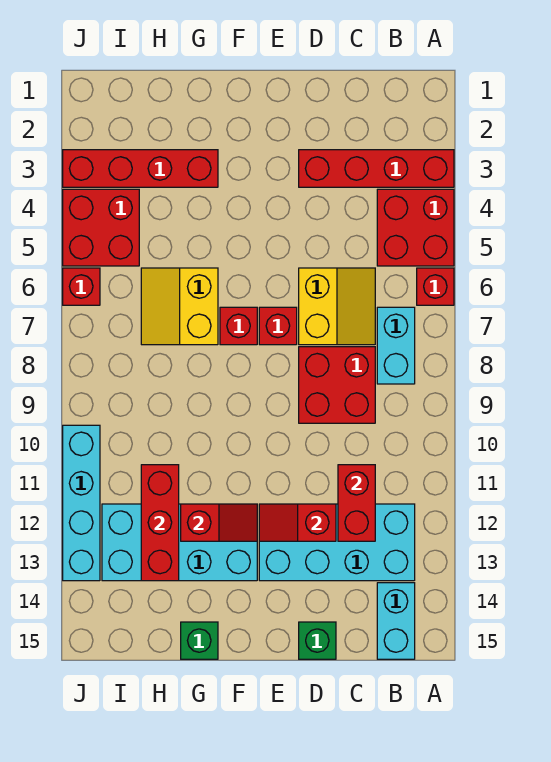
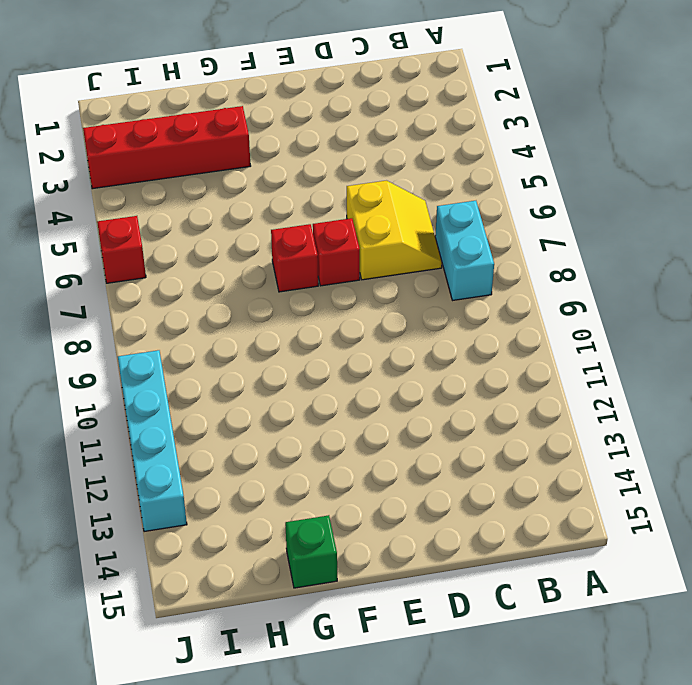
none -> red brick A3:D3 level 1
none -> red brick A4:B5 level 1
none -> red brick A6 level 1

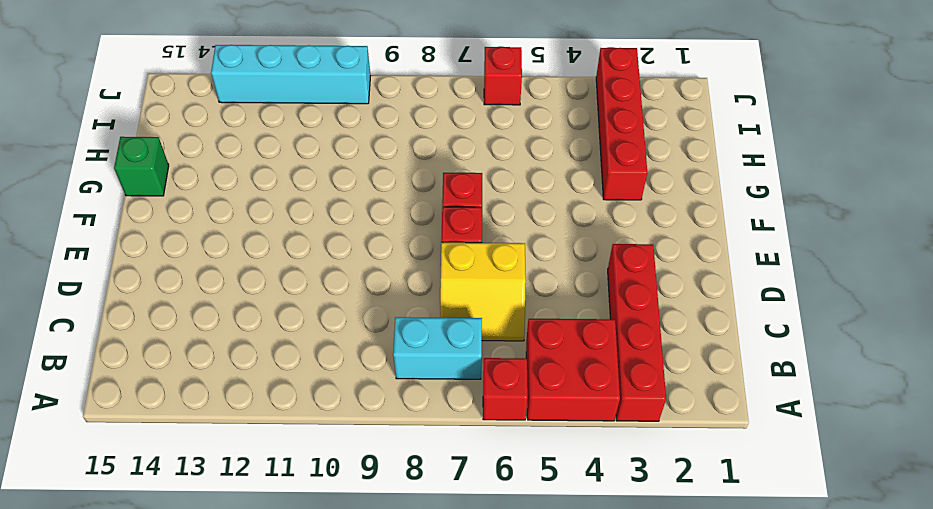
none -> cyan brick B12:E13 level 1
none -> cyan brick B14:B15 level 1
none -> red brick C8:D9 level 1

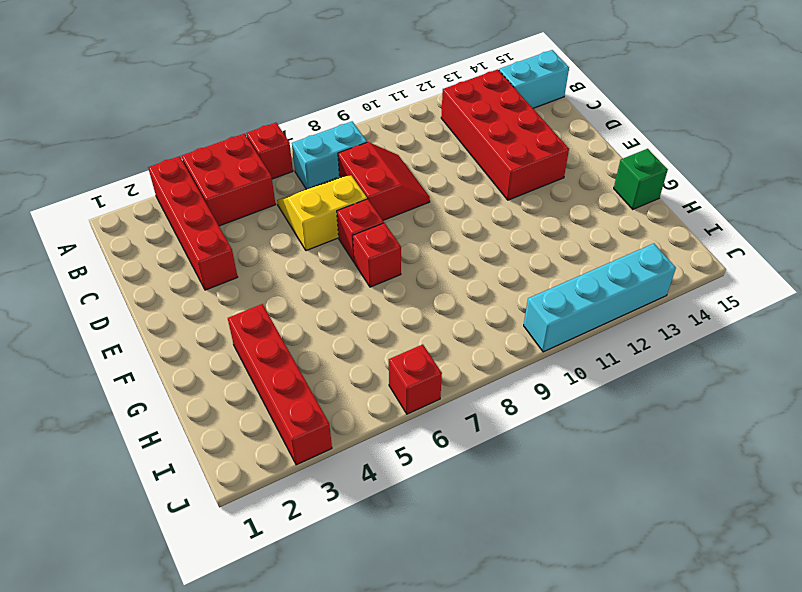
red brick B12:E13 level 1 -> cyan brick B12:E13 level 1
red slope C8:D9 level 1 top 8 -> red brick C8:D9 level 1
none -> green brick D15 level 1
none -> cyan brick F12:I13 level 1
none -> yellow slope G6:H7 level 1 top G

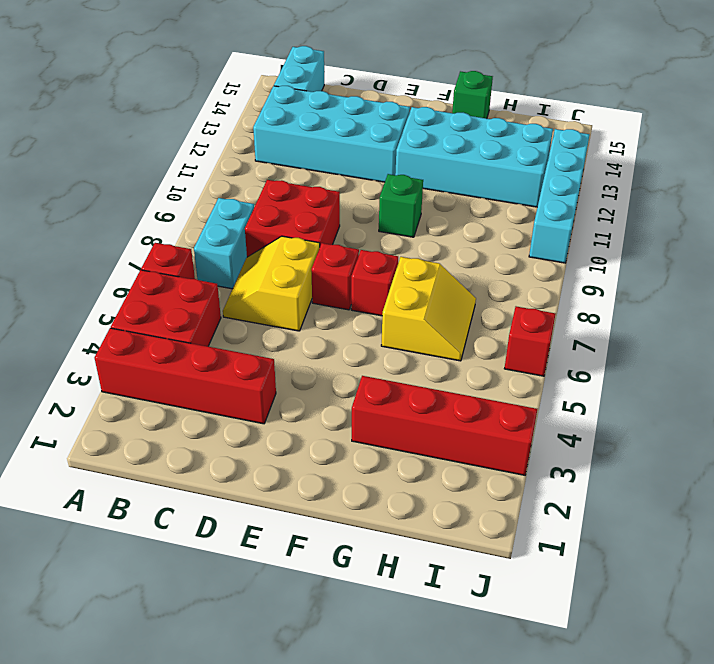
green brick F10 level 1 -> green brick D15 level 1
none -> red brick I4:J5 level 1
none -> red brick C11:C12 level 2
none -> red slope D12:E12 level 2 top D

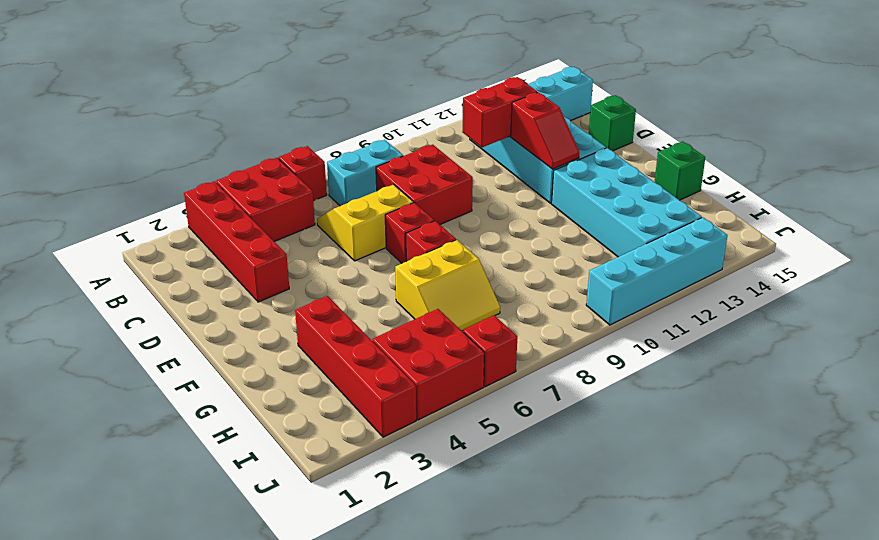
none -> red slope F12:G12 level 2 top G
none -> red brick H11:H13 level 2

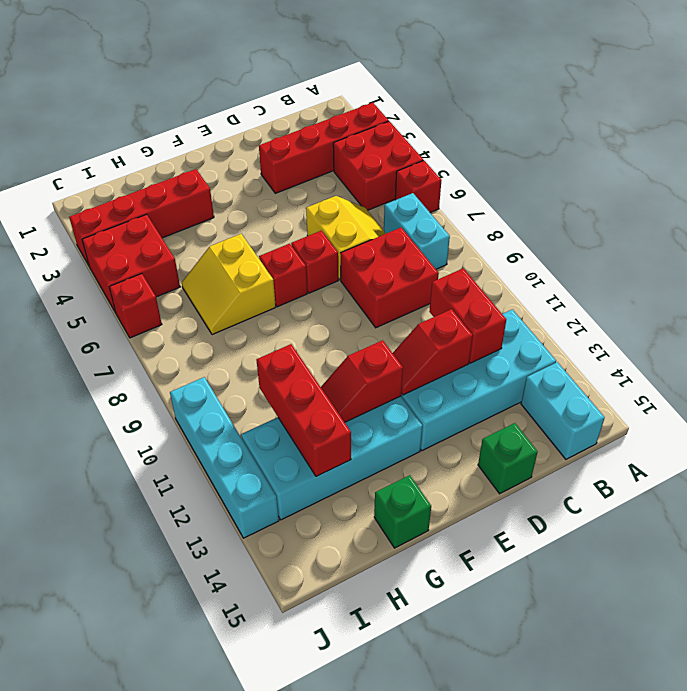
red slope F12:G12 level 2 top F -> red slope F12:G12 level 2 top G

